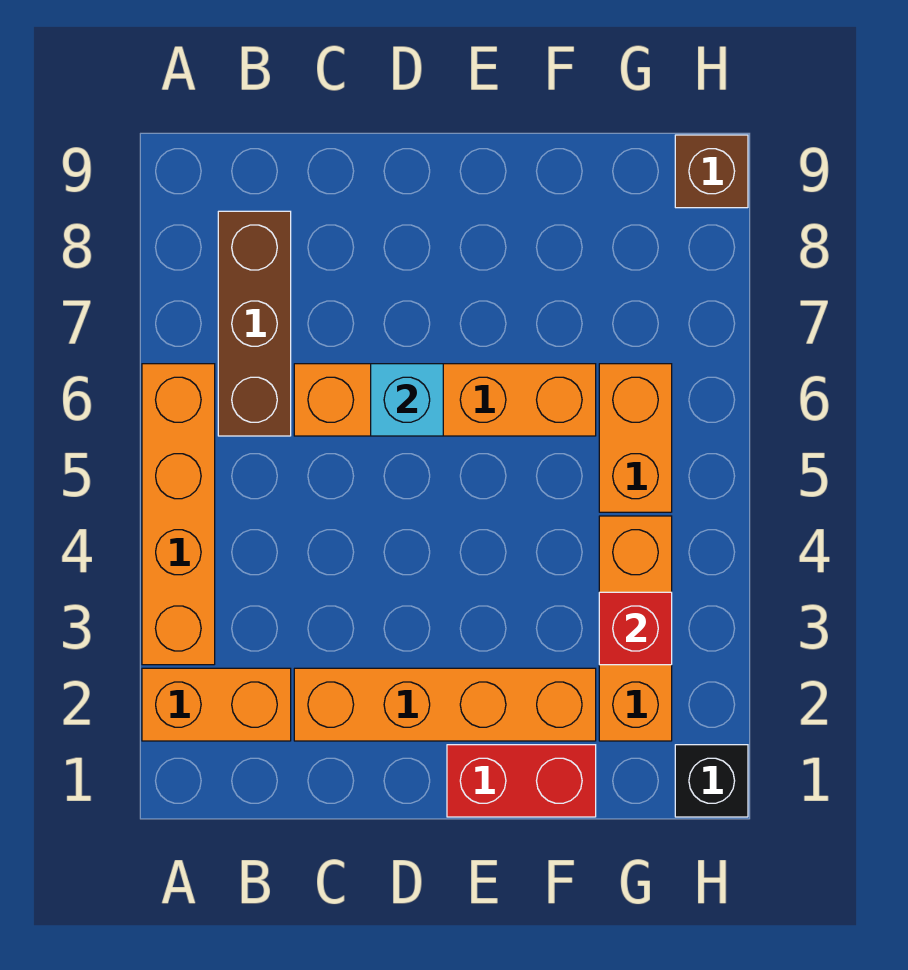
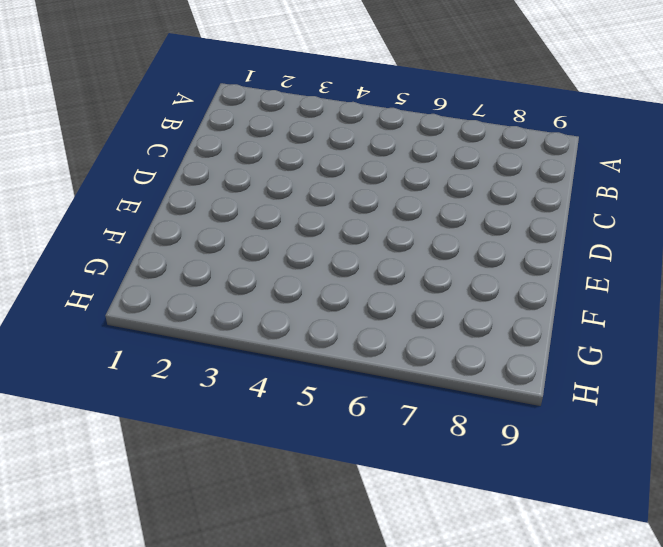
none -> orange brick A2:B2 level 1
none -> orange brick A3:A6 level 1
none -> brown brick B6:B8 level 1

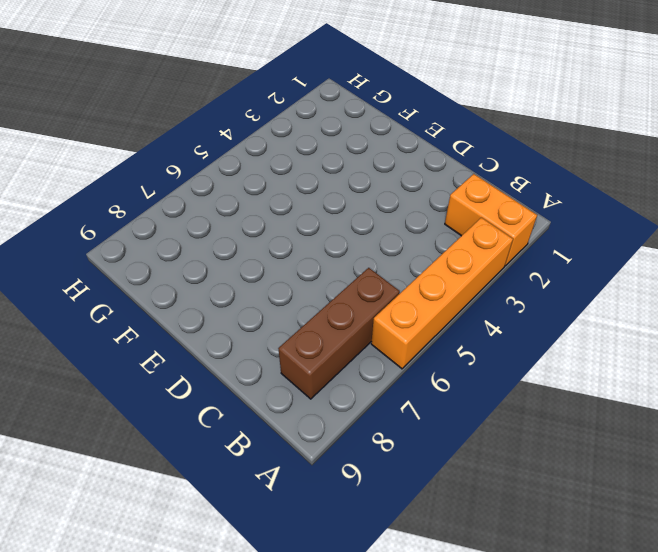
none -> orange brick C2:F2 level 1
none -> orange brick C6:F6 level 1
none -> red brick E1:F1 level 1

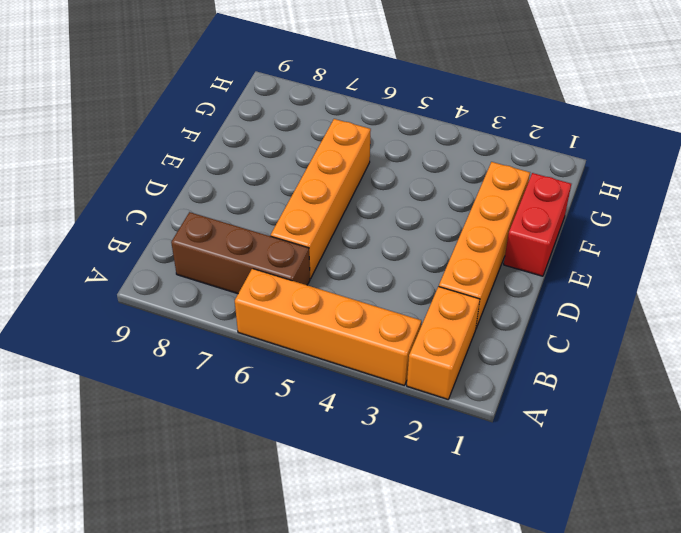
none -> orange brick G2:G4 level 1
none -> orange brick G5:G6 level 1
none -> black brick H1 level 1

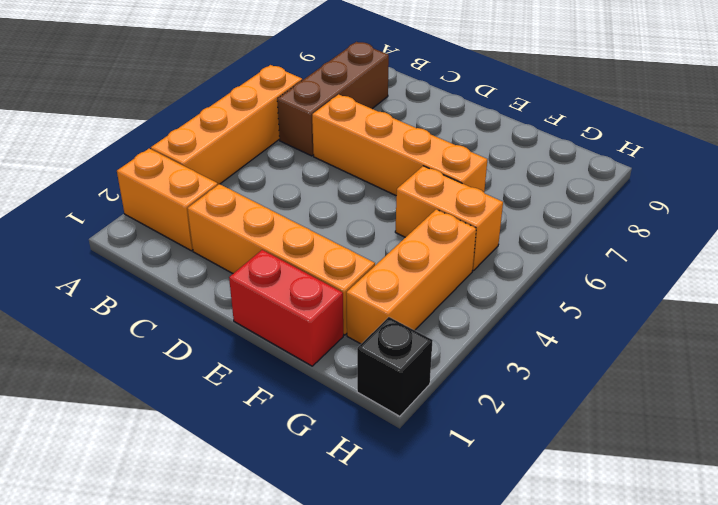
orange brick F5:G5 level 1 -> orange brick G5:G6 level 1
none -> brown brick H9 level 1
none -> cyan brick D6 level 2
none -> red brick G3 level 2

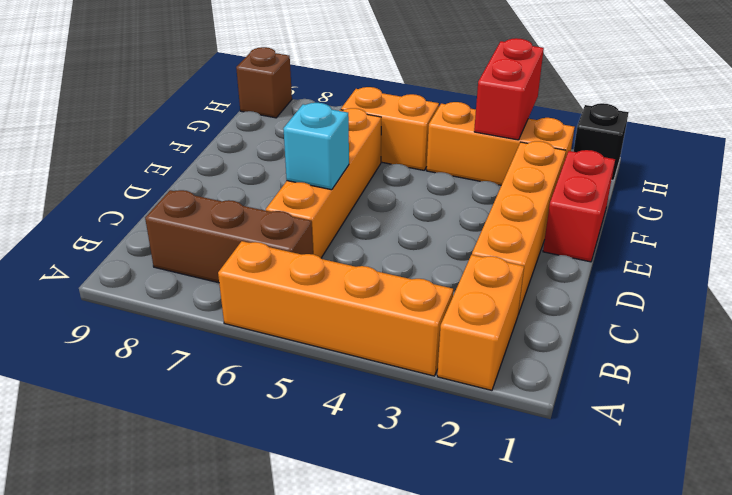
red brick G3:H3 level 2 -> red brick G3 level 2

